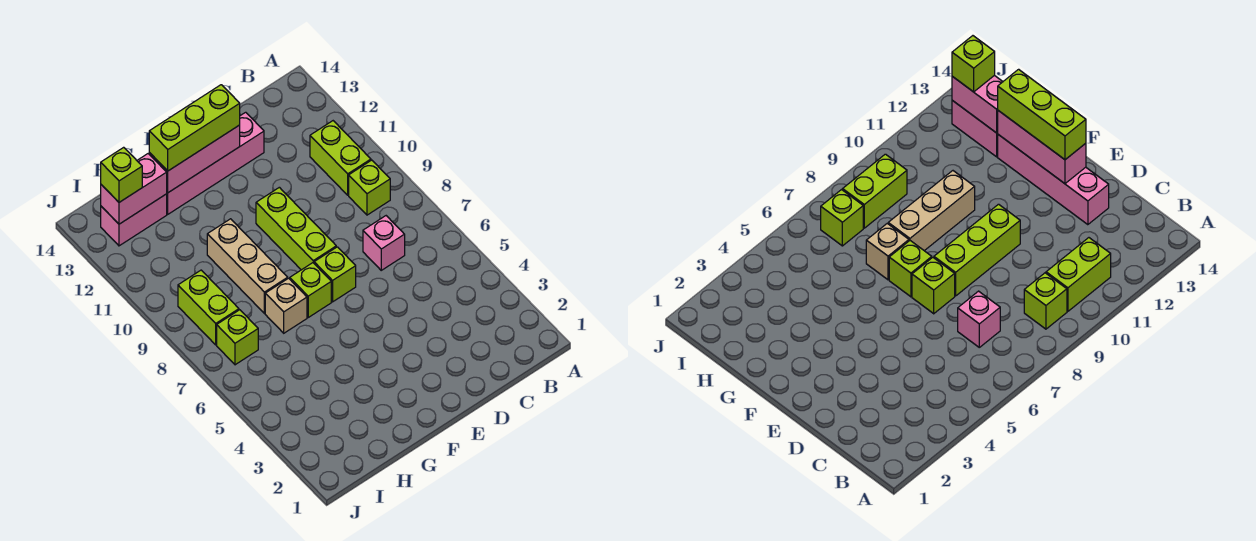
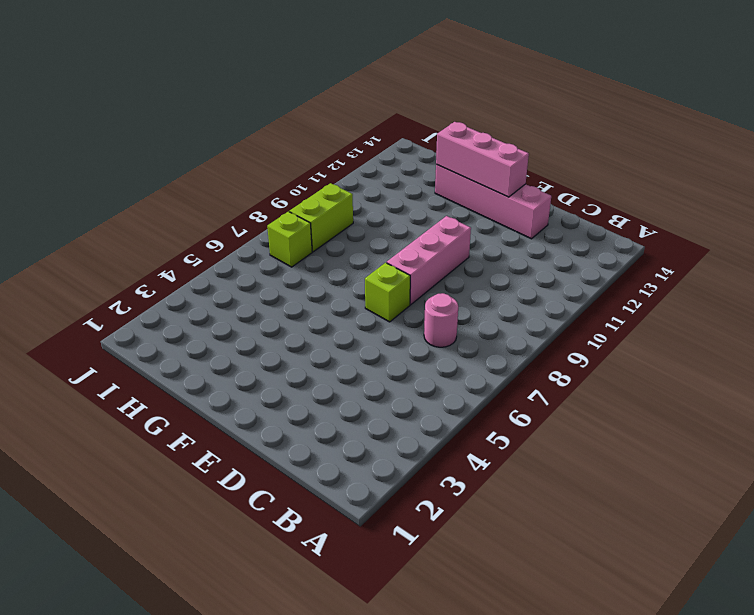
pink round brick C7 level 1 -> pink brick C7 level 1
pink brick E8:E10 level 1 -> lime brick E8:E10 level 1
none -> lime brick B9 level 1
none -> lime brick B10:B11 level 1
none -> lime brick F7 level 1

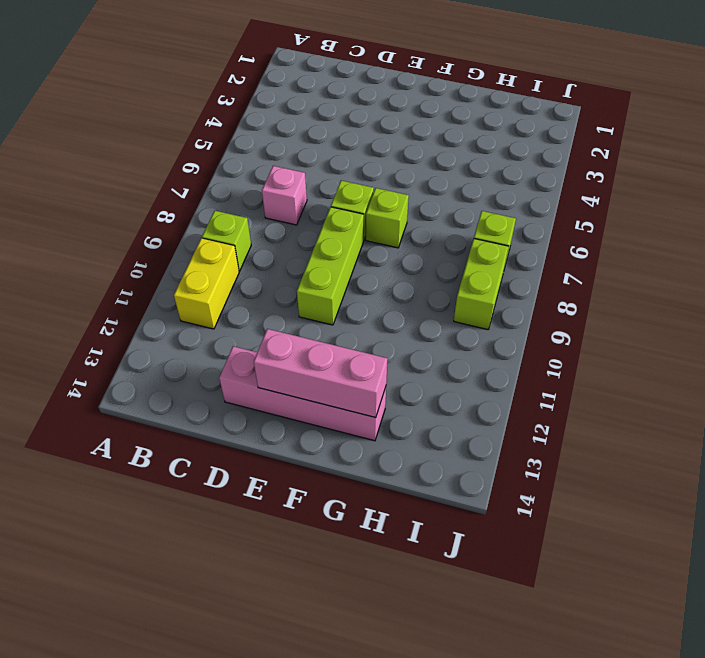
yellow brick B10:B11 level 1 -> lime brick B10:B11 level 1
none -> tan brick G7 level 1
none -> tan brick G8:G10 level 1
none -> pink brick H13:I13 level 1

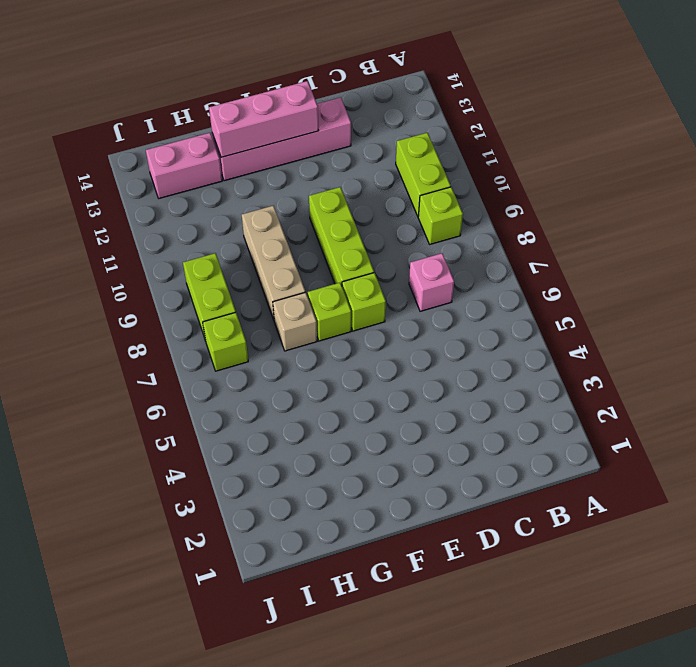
none -> pink brick H13:I13 level 2
none -> lime brick E13:G13 level 3
none -> lime brick I13 level 3

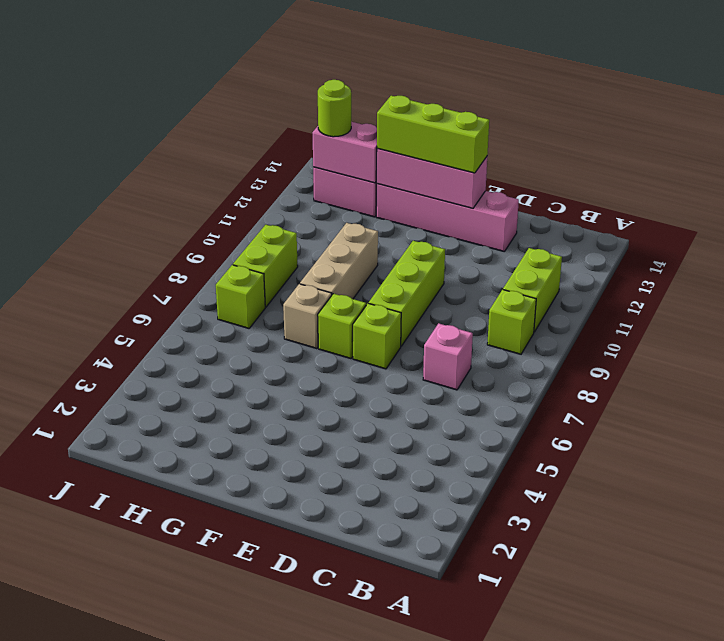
lime round brick I13 level 3 -> lime brick I13 level 3

